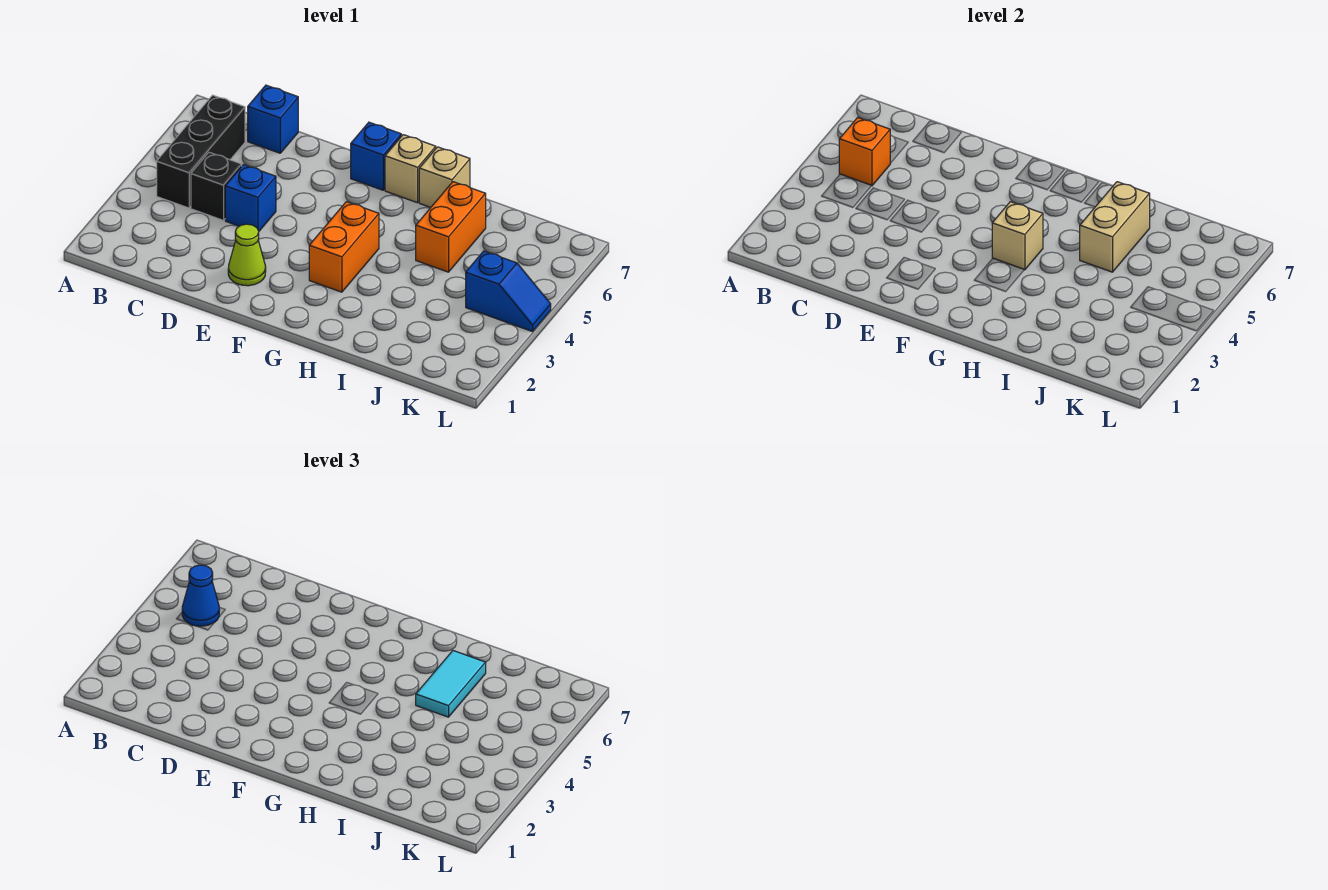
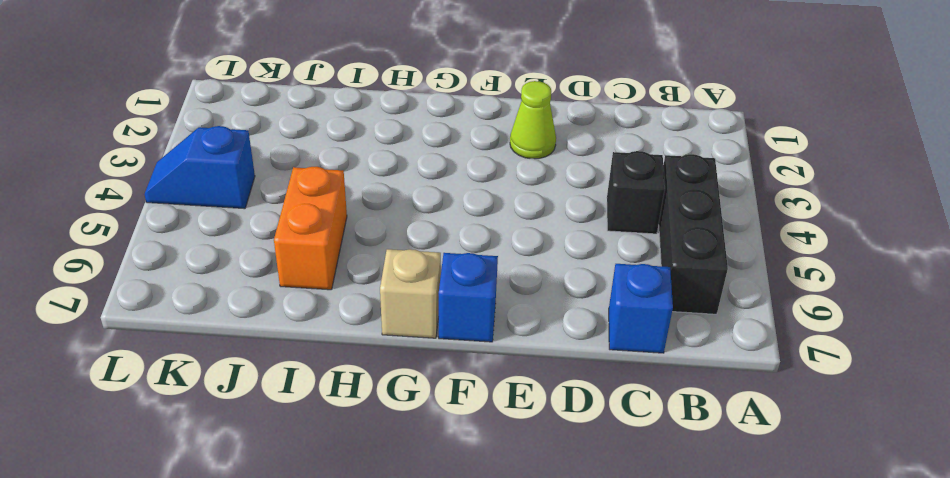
none -> blue brick D4 level 1
none -> orange brick G3:G4 level 1
none -> tan brick H7 level 1

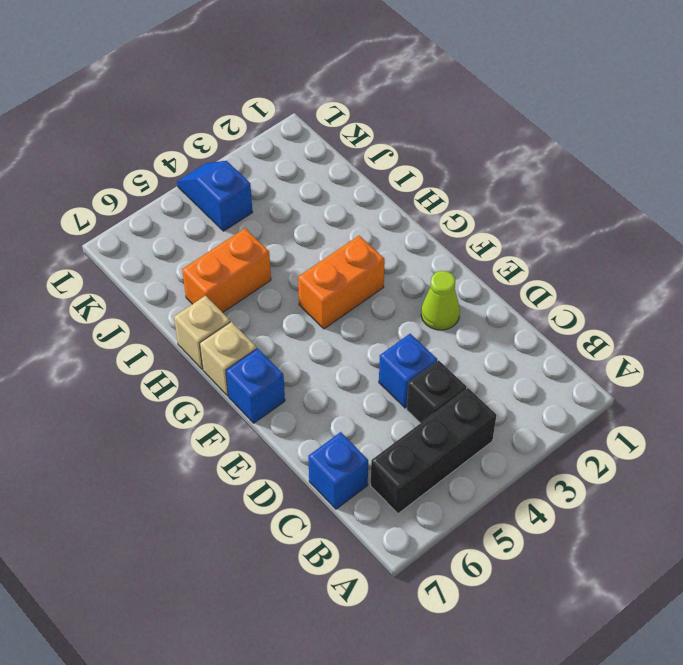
none -> orange brick B5 level 2
none -> tan brick G4 level 2
none -> tan brick I5:I6 level 2

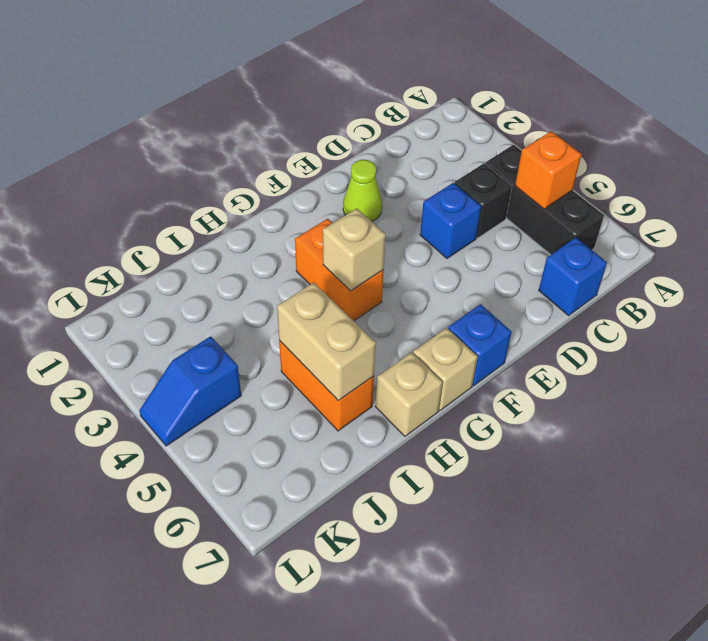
none -> blue cone B5 level 3
none -> cyan tile I5:I6 level 3

